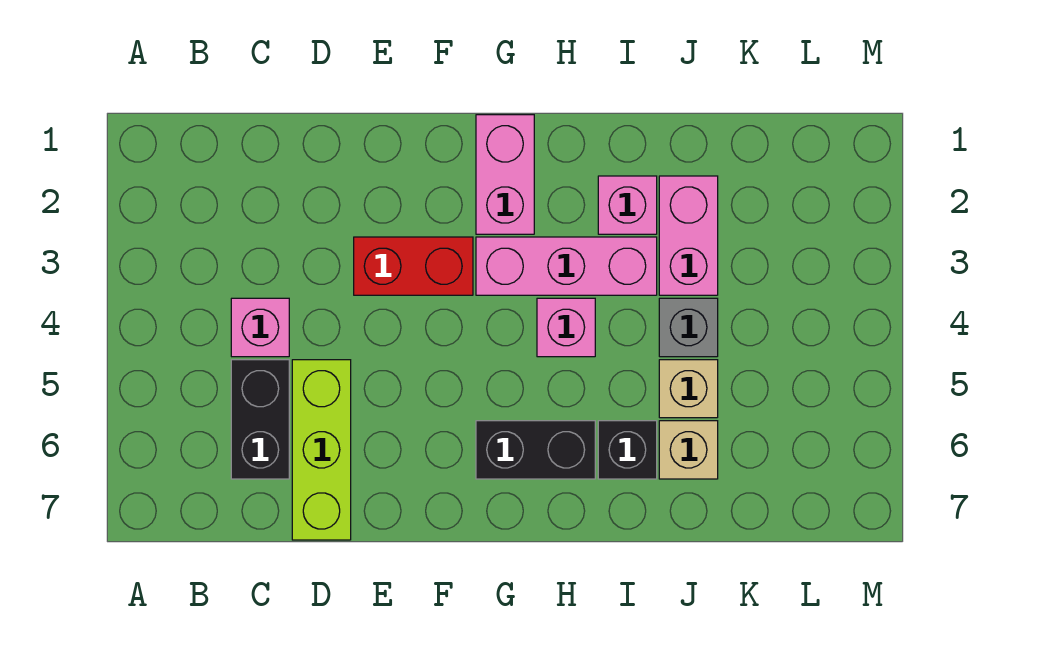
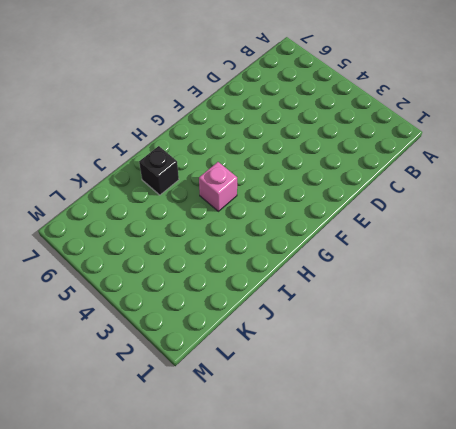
none -> pink brick C4 level 1
none -> black brick C5:C6 level 1
none -> lime brick D5:D7 level 1

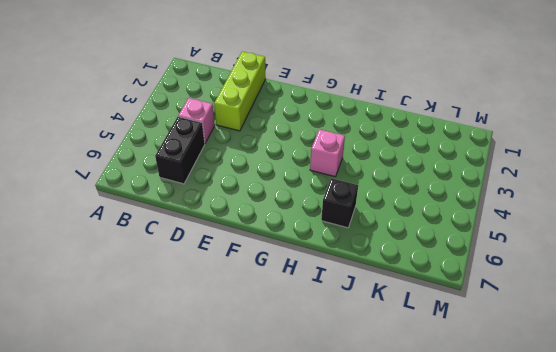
lime brick D1:D3 level 1 -> lime brick D5:D7 level 1
none -> red brick E3:F3 level 1
none -> pink brick G1:G2 level 1
none -> pink brick G3:I3 level 1

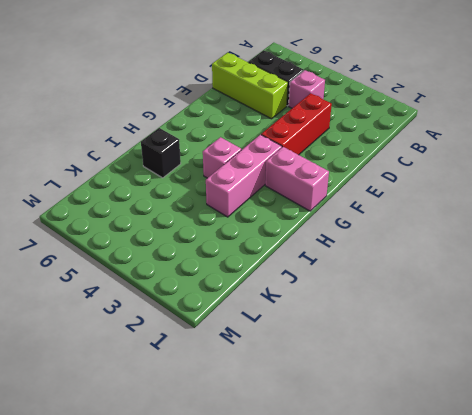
red brick D3:F3 level 1 -> red brick E3:F3 level 1
none -> black brick G6:H6 level 1
none -> pink brick I2 level 1
none -> pink brick J2:J3 level 1

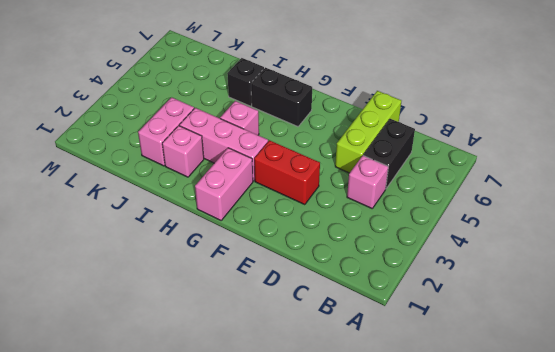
none -> grey brick J4 level 1
none -> tan brick J5 level 1
none -> tan brick J6 level 1

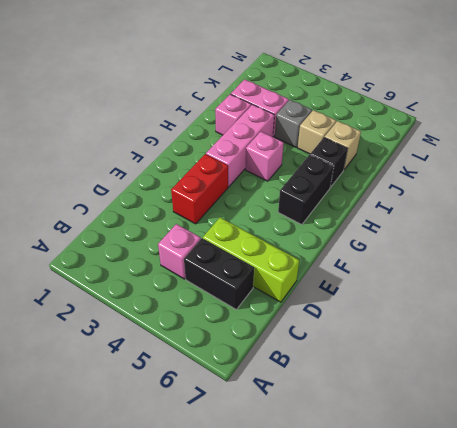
none -> pink brick G1:G2 level 1

